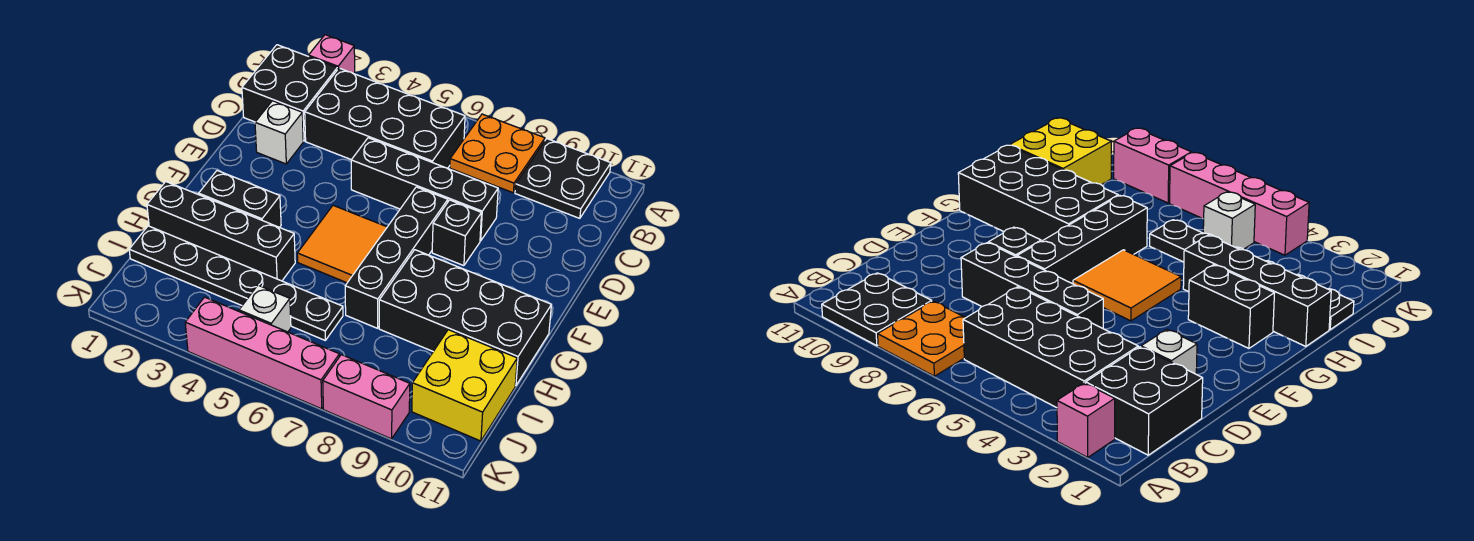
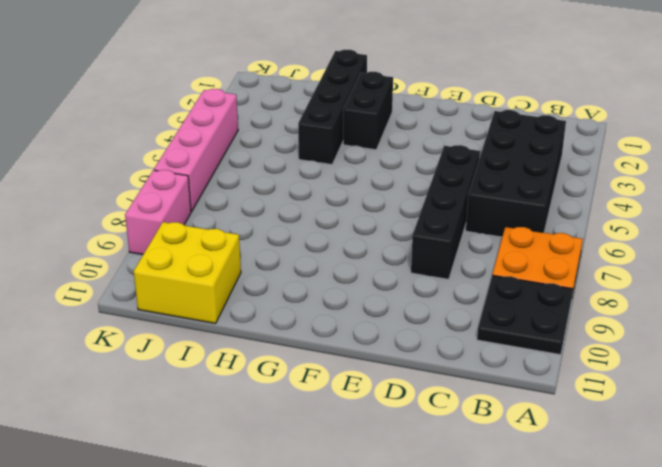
none -> pink brick A2 level 1
none -> black brick B1:C2 level 1
none -> white brick D2 level 1

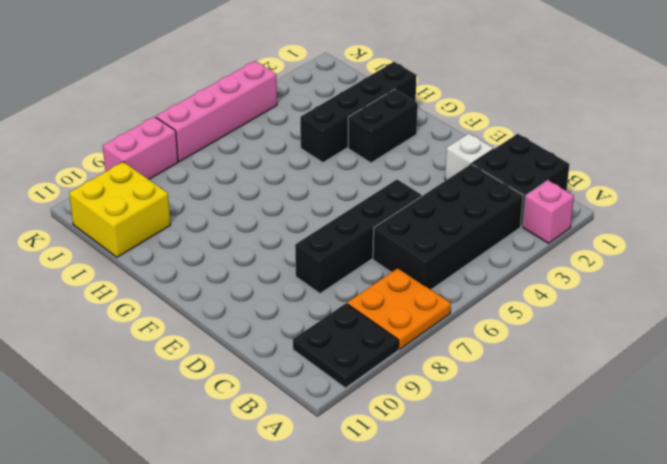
none -> black brick E7:H7 level 1
none -> black brick E8 level 1
none -> orange tile F5:G6 level 1

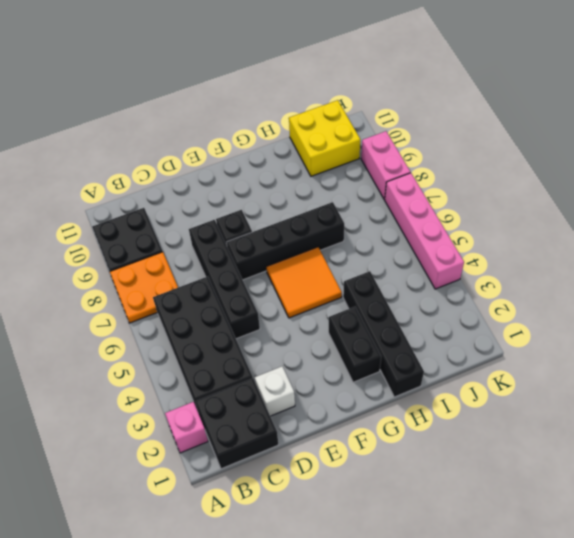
none -> black brick G8:H11 level 1
none -> black plate I1:I6 level 1
none -> white brick J5 level 1

